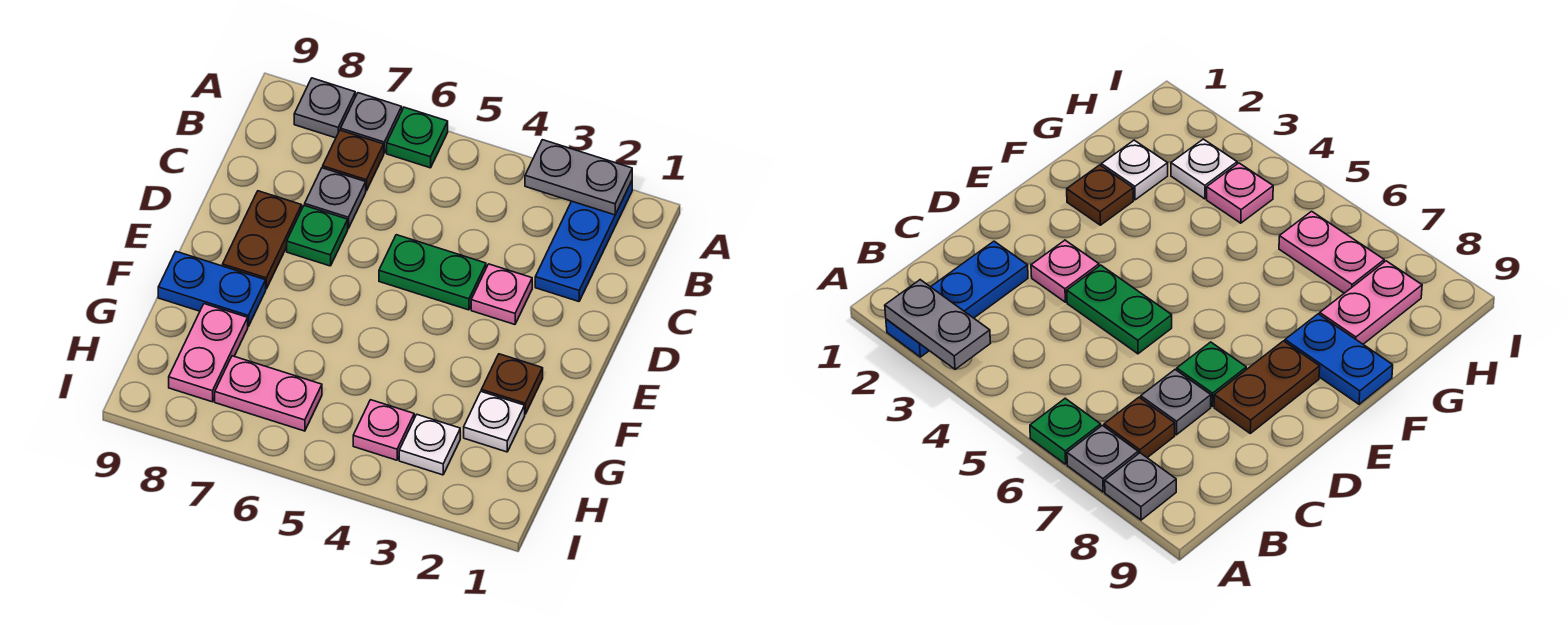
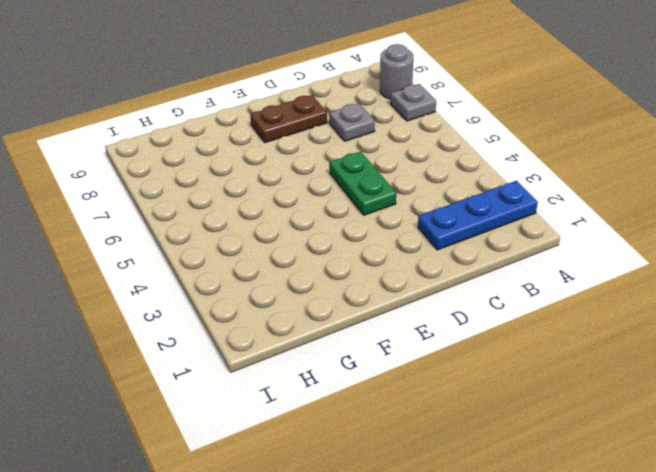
grey round brick A8 level 1 -> grey plate A8 level 1
none -> green plate A6 level 1
none -> brown plate B7 level 1
none -> pink plate D3 level 1

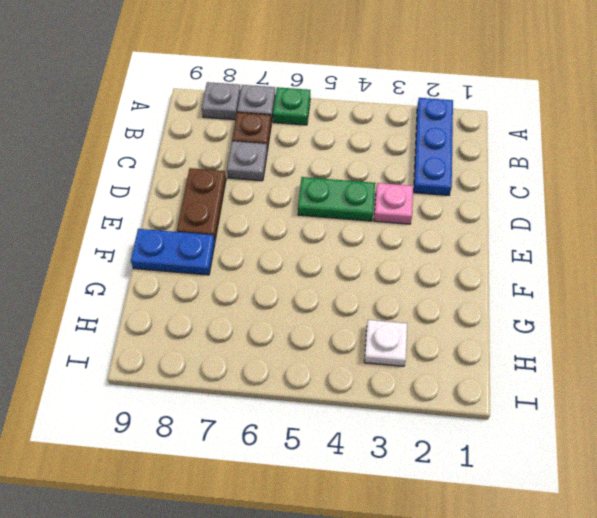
none -> green plate D7 level 1
none -> brown plate F2 level 1
none -> white plate G2 level 1

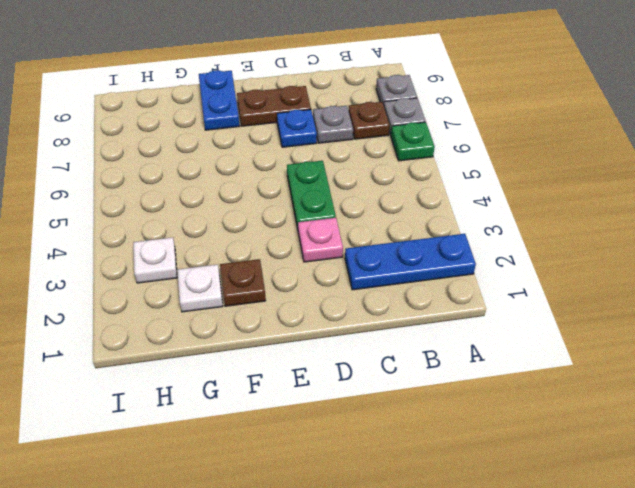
blue plate D7 level 1 -> green plate D7 level 1
none -> pink plate G8:H8 level 1
none -> pink plate H4 level 1
none -> pink plate H6:H7 level 1

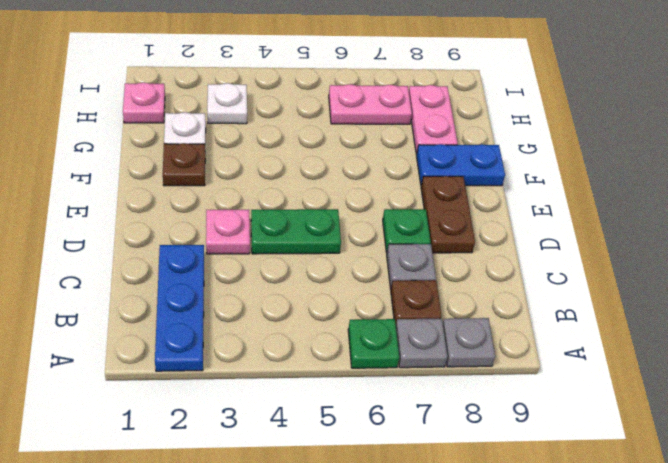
pink plate H1 level 1 -> pink plate H4 level 1
none -> grey plate A2:A3 level 2

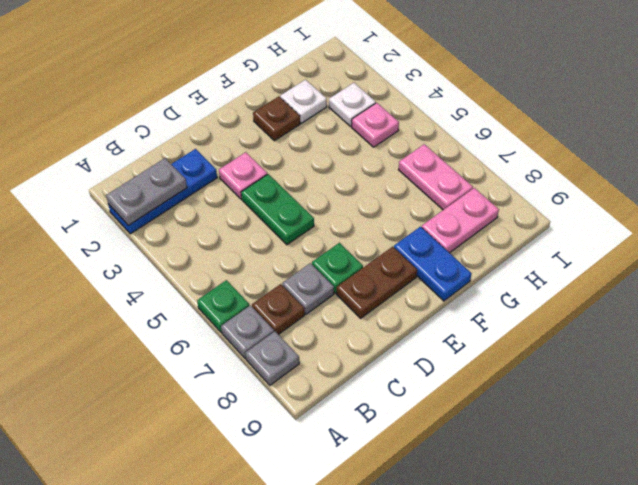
grey plate A2:B2 level 2 -> grey plate A2:A3 level 2

